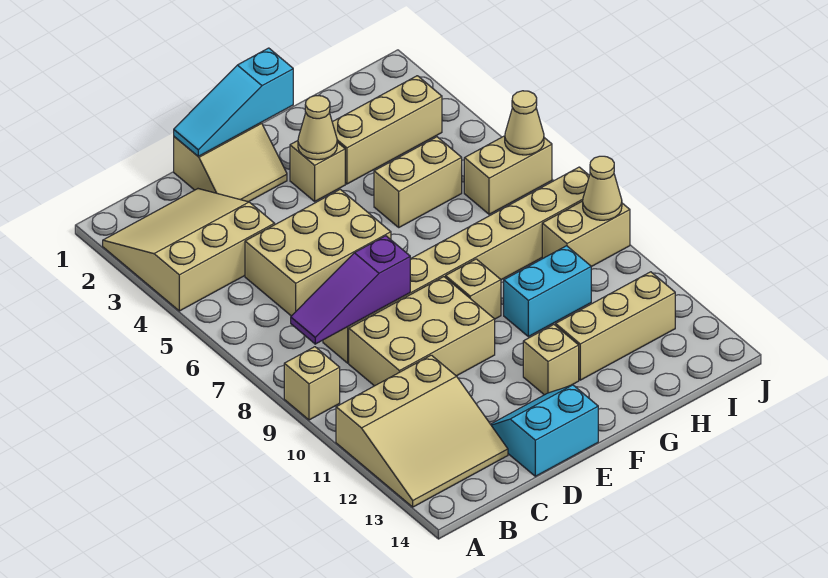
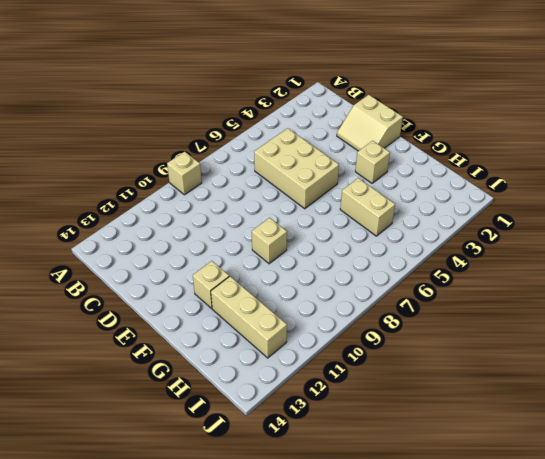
none -> tan slope A2:C4 level 1 top 4
none -> tan slope A11:C13 level 1 top 11
none -> tan brick C8:J8 level 1

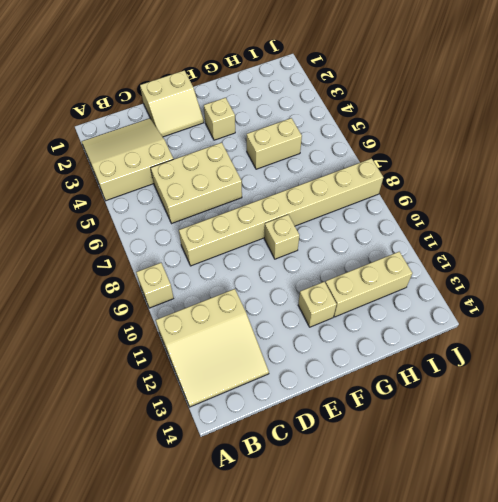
none -> tan brick C9:E10 level 1
none -> cyan slope D13:E14 level 1 top 14
none -> tan brick G3:I3 level 1

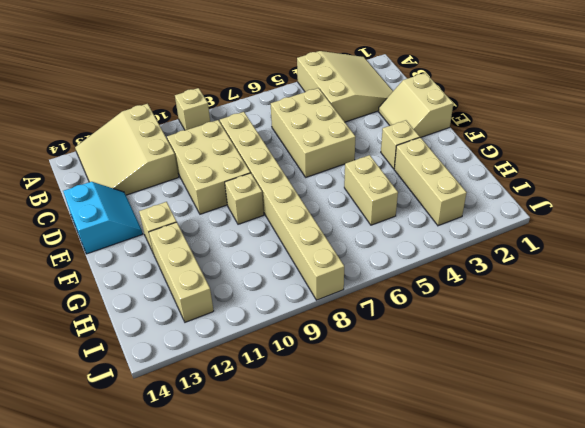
none -> cyan brick G10:H10 level 1
none -> tan brick I6:J6 level 1
none -> tan brick I9:J9 level 1

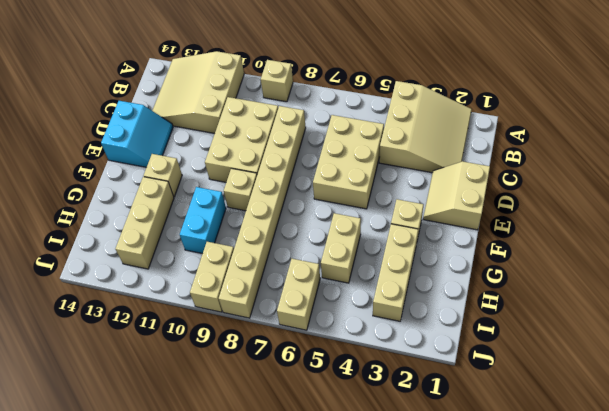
none -> purple slope B8:D8 level 2 top D
none -> cyan slope D1:F1 level 2 top F
none -> tan cone F3 level 2

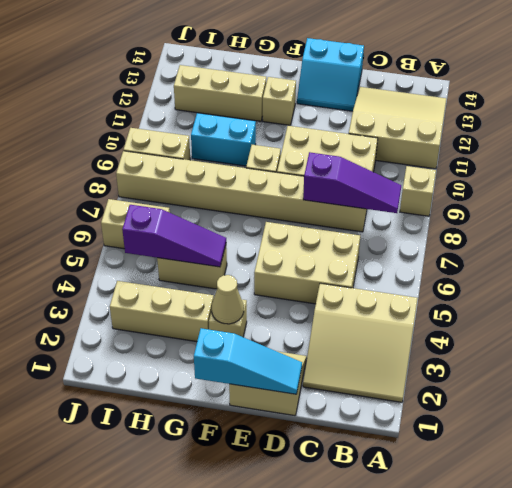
purple slope G5:I5 level 2 top I -> none
none -> tan cone J6 level 2
none -> tan cone J9 level 2

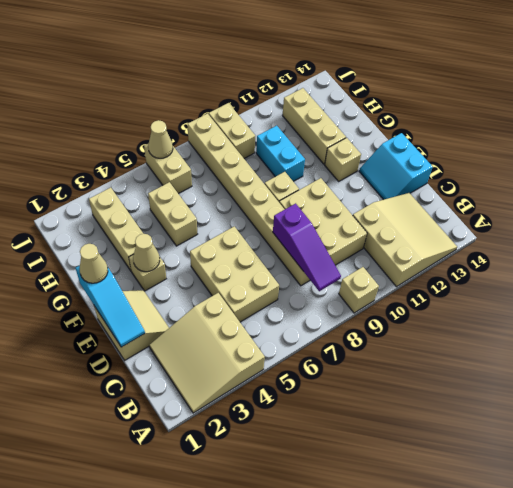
tan cone F1 level 3 -> tan cone J9 level 2

